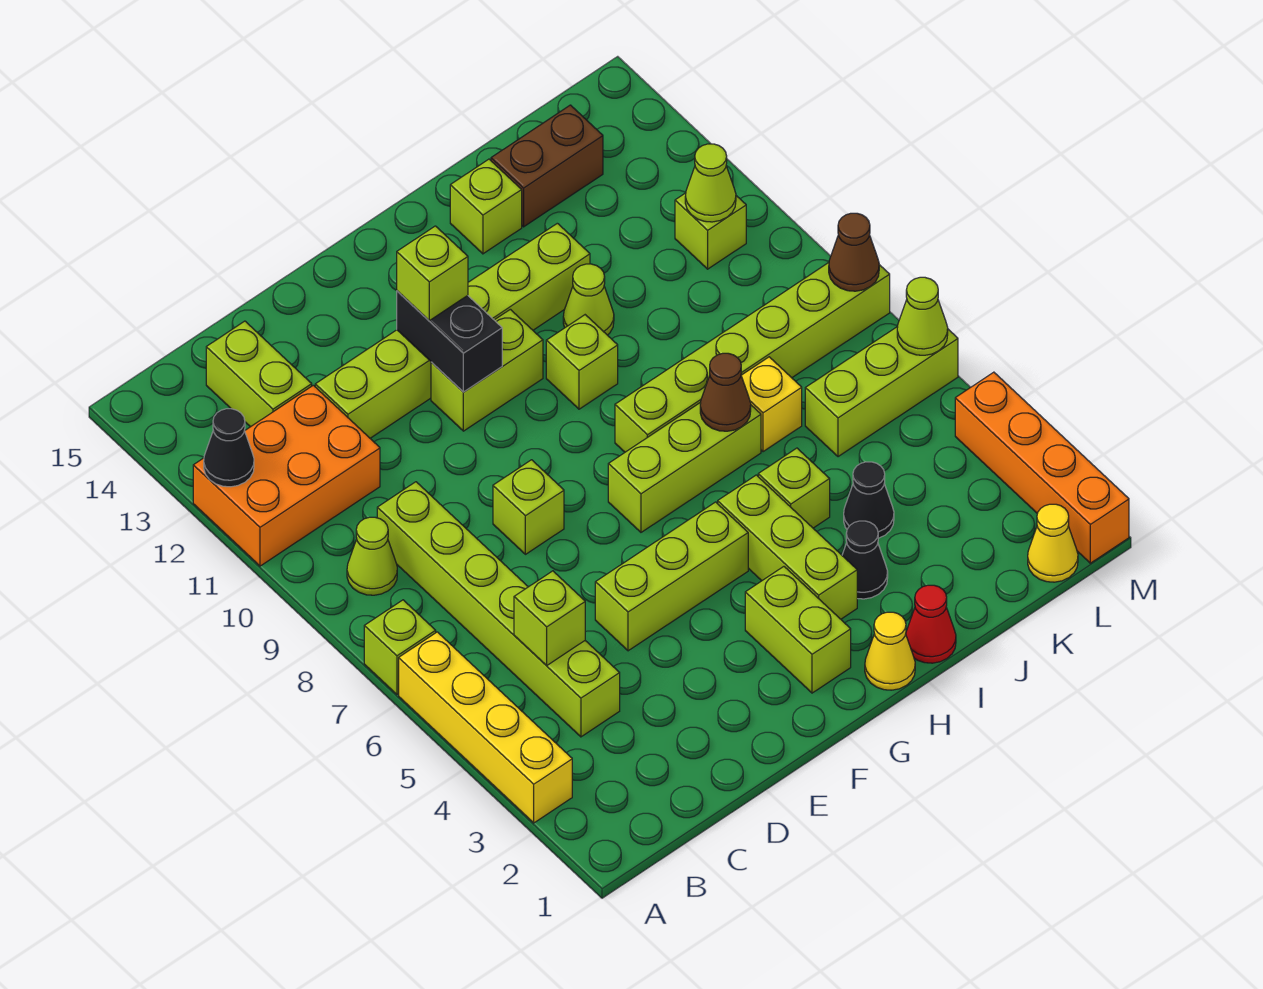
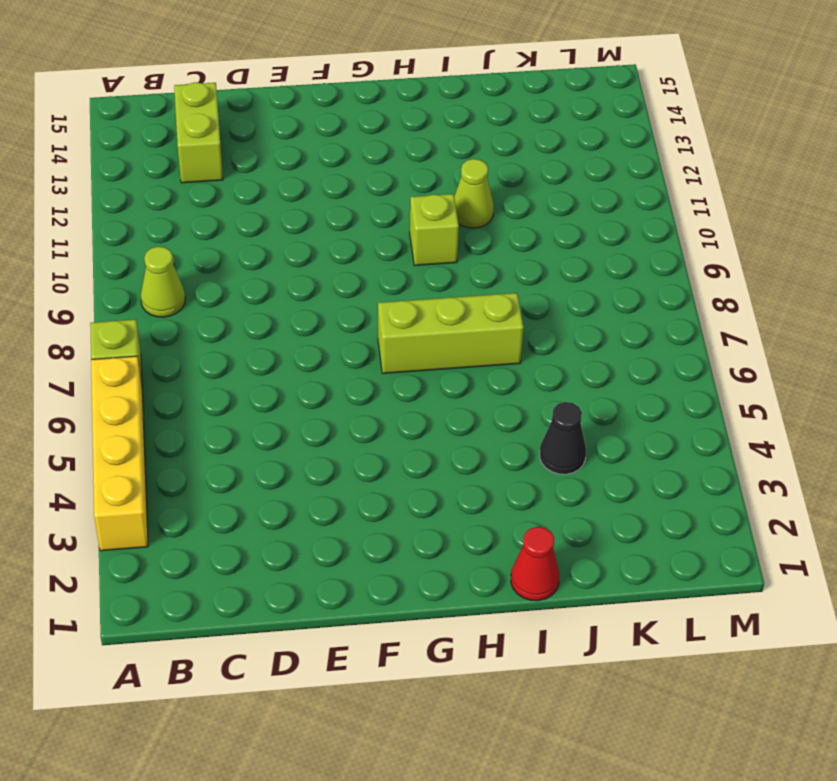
none -> orange brick A11:C12 level 1
none -> lime brick C4:C9 level 1
none -> lime brick D12:I12 level 1
none -> lime brick E5:G5 level 1

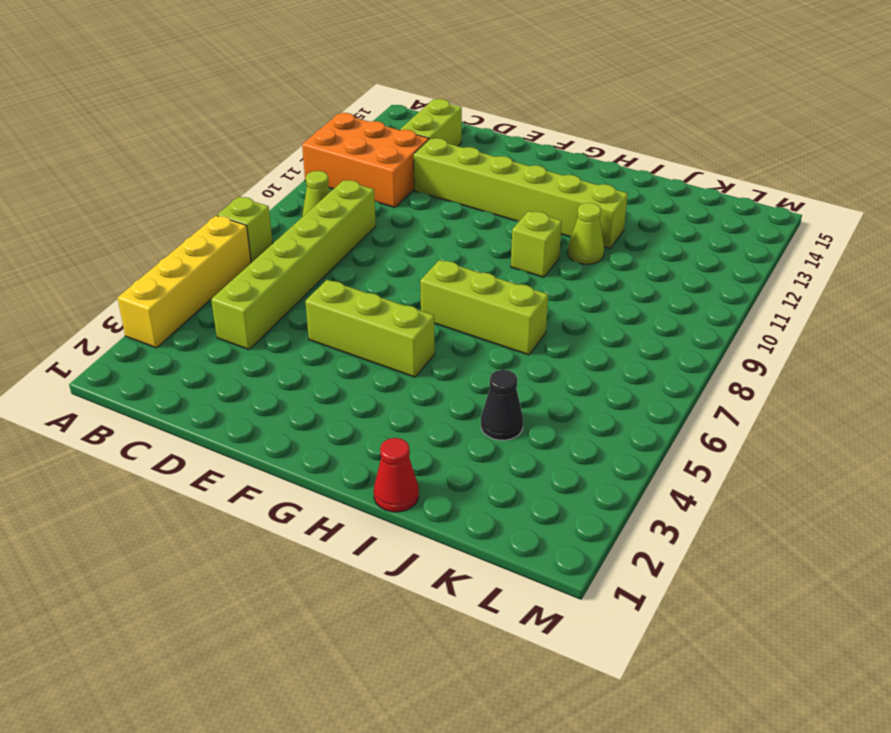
none -> lime brick E8 level 1
none -> lime brick F11:G11 level 1
none -> lime brick G2:G3 level 1
none -> yellow cone H1 level 1

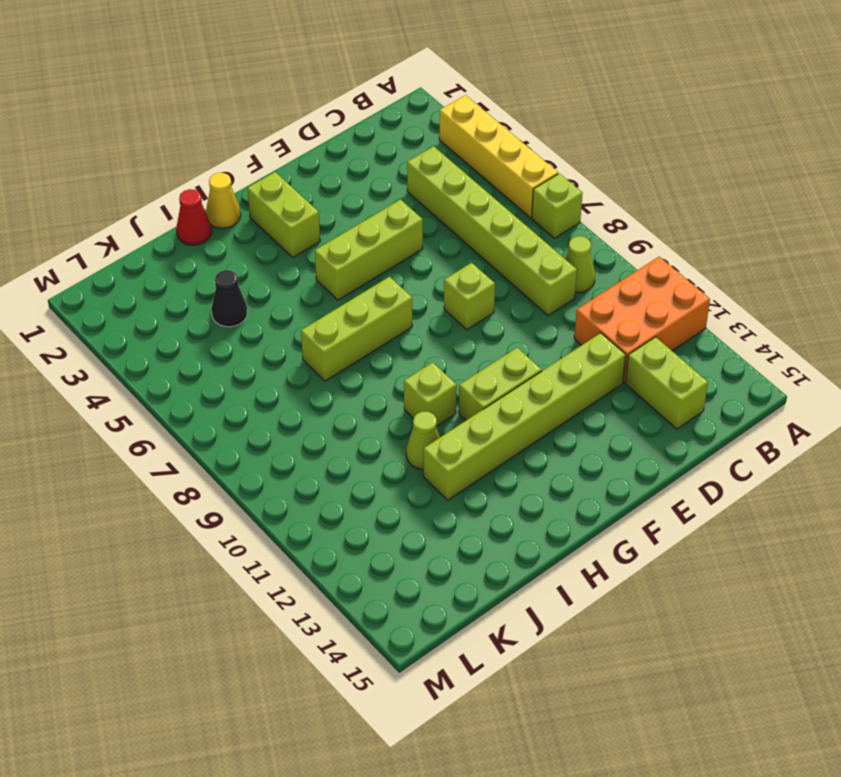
none -> lime brick H3:H5 level 1
none -> lime brick H8:M8 level 1
none -> black cone I3 level 1
none -> lime brick I5 level 1

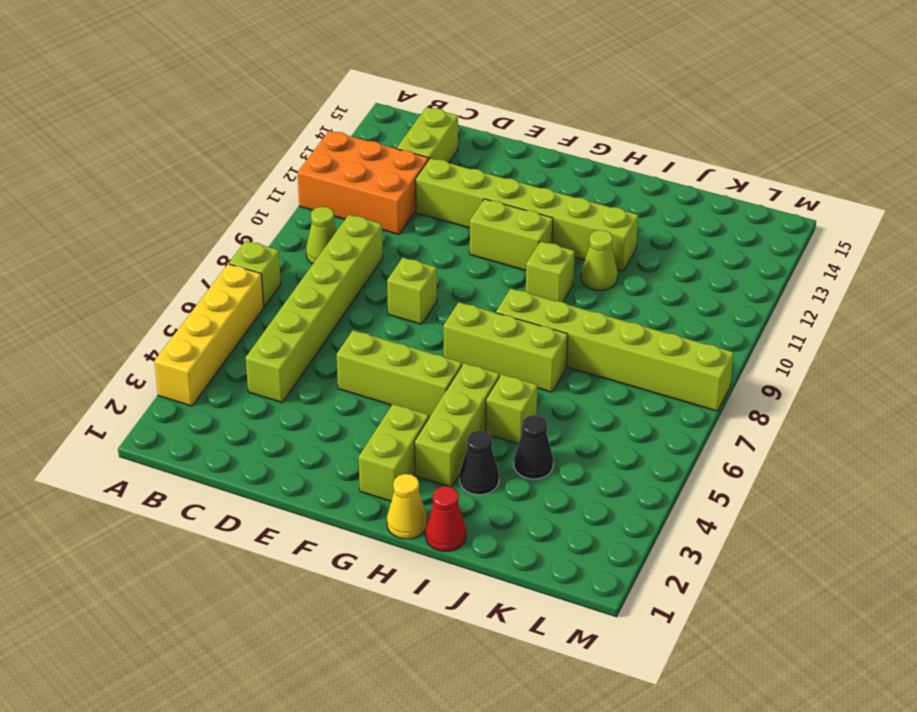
none -> lime brick I14 level 1
none -> yellow brick J7 level 1
none -> brown brick J14:K14 level 1
none -> lime brick K6:M6 level 1

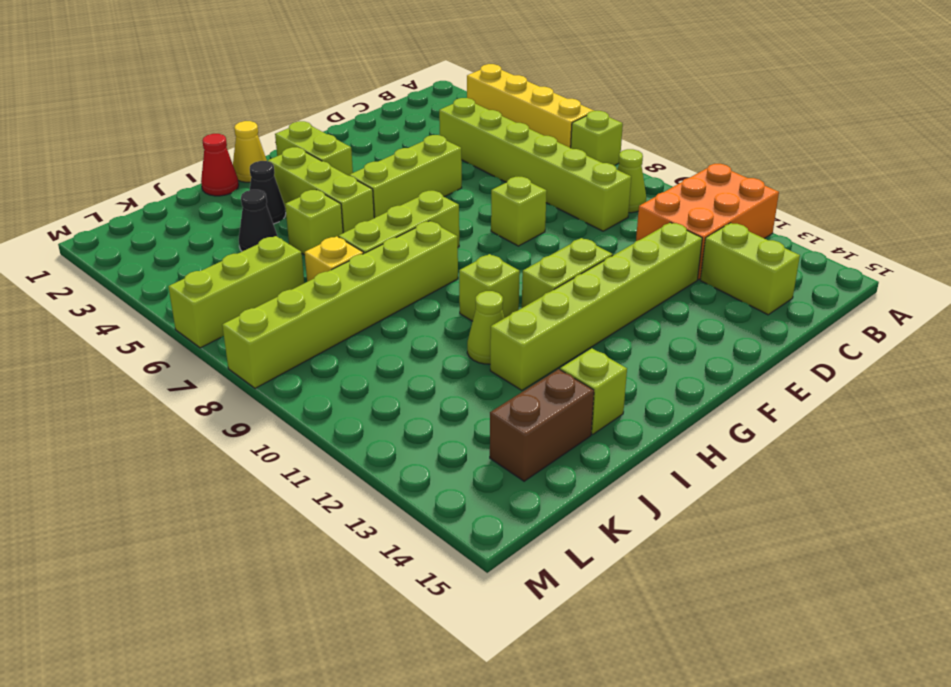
none -> yellow cone L1 level 1
none -> lime brick L11 level 1
none -> orange brick M1:M4 level 1
none -> black cone A12 level 2

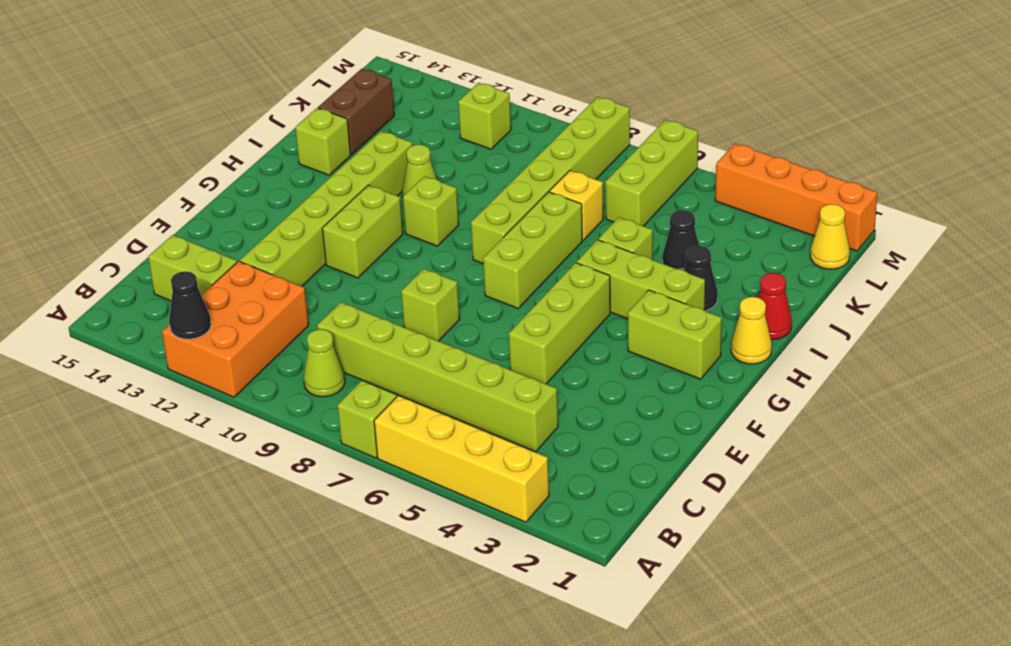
none -> lime brick C5 level 2
none -> black brick F11:F12 level 2
none -> brown cone I7 level 2
none -> lime cone L11 level 2

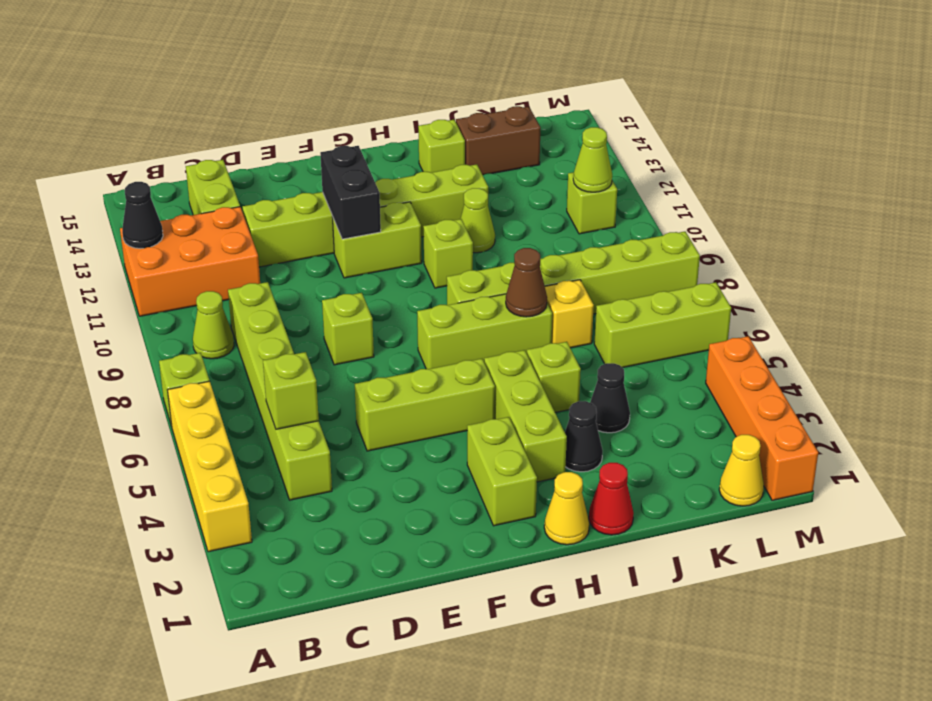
none -> lime cone M6 level 2
none -> brown cone M8 level 2
none -> lime brick F12 level 3

